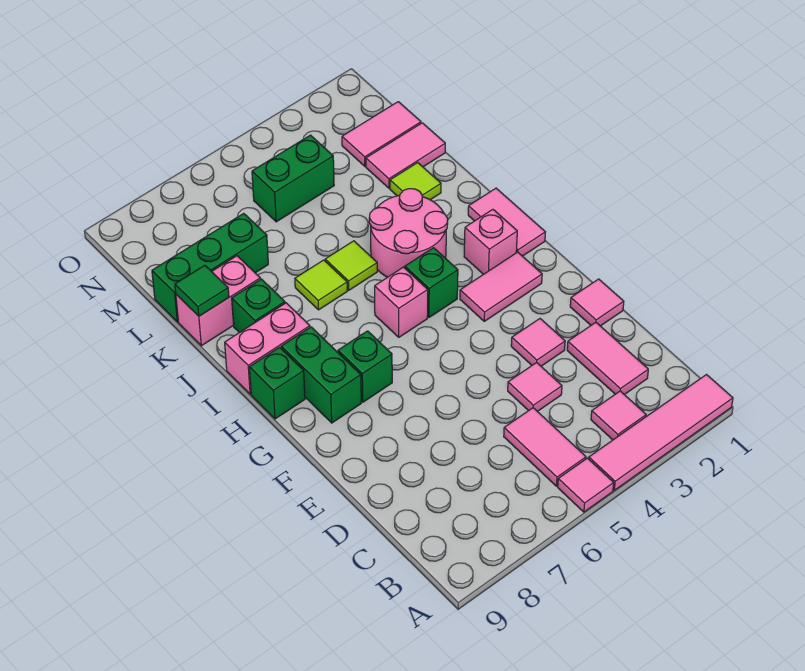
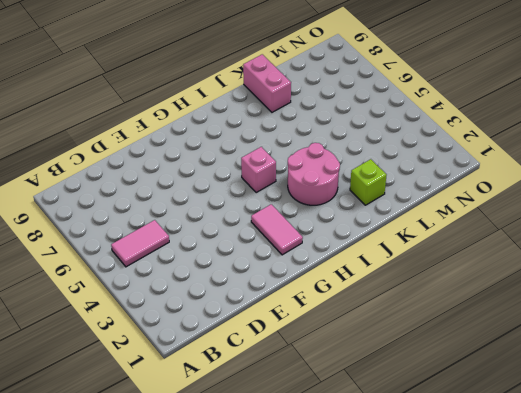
lime brick K2 level 1 -> lime tile K2 level 1
none -> pink tile A1:A4 level 1
none -> pink tile A5 level 1
none -> pink tile B3 level 1

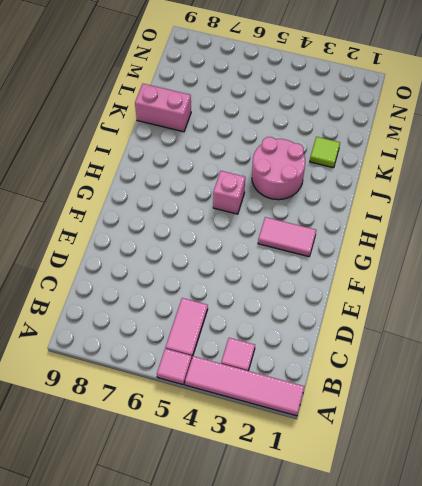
none -> pink tile C2:D2 level 1
none -> pink tile D4 level 1
none -> pink tile E1 level 1

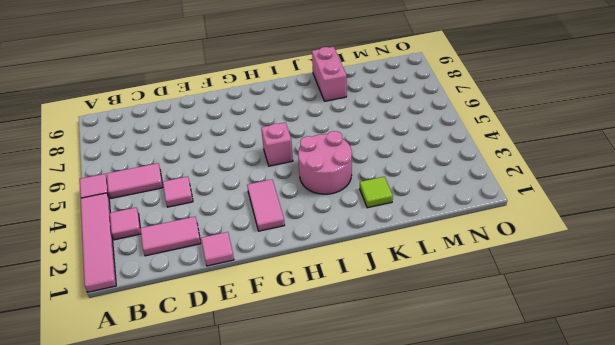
none -> pink tile E3 level 1
none -> green brick G7 level 1
none -> green brick G8:H8 level 1

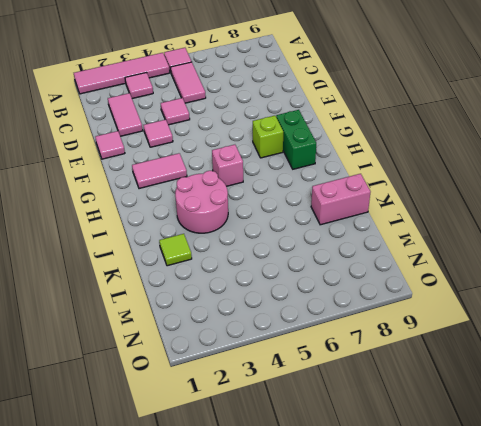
lime brick G7 level 1 -> green brick G7 level 1
none -> pink tile H1:I1 level 1
none -> pink brick H2 level 1
none -> green brick H4 level 1

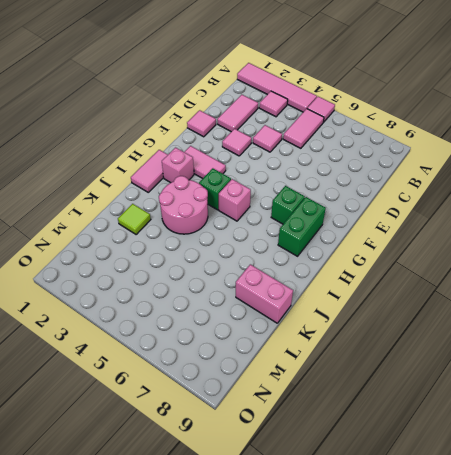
none -> green brick H9 level 1
none -> pink brick I8:I9 level 1
none -> lime tile J5 level 1

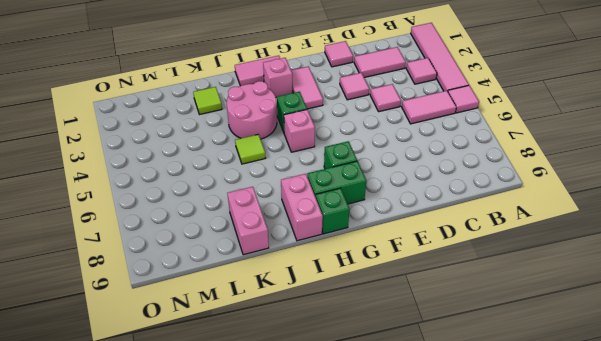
none -> lime tile J6 level 1
none -> green brick J8 level 1
none -> pink tile L1:L2 level 1

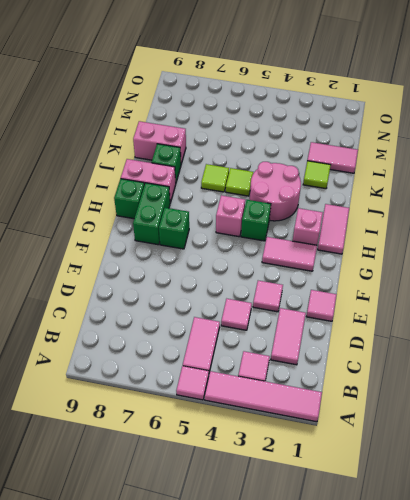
none -> green brick L7:L9 level 1
none -> pink tile M1:M2 level 1
none -> green brick M4:M5 level 1

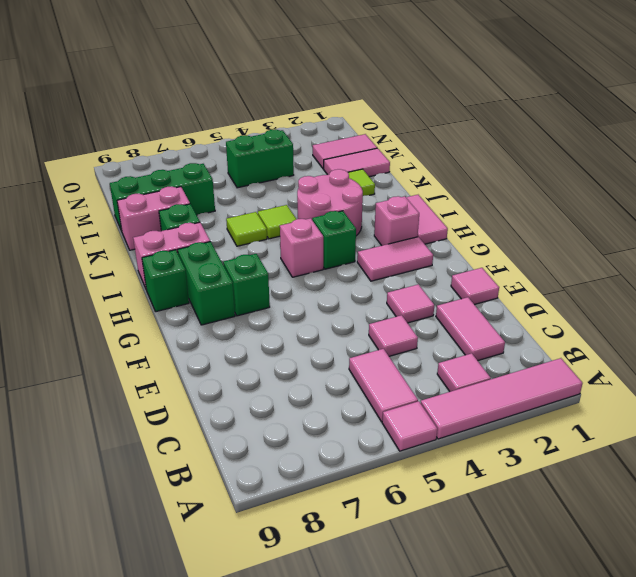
none -> green tile K9 level 2

